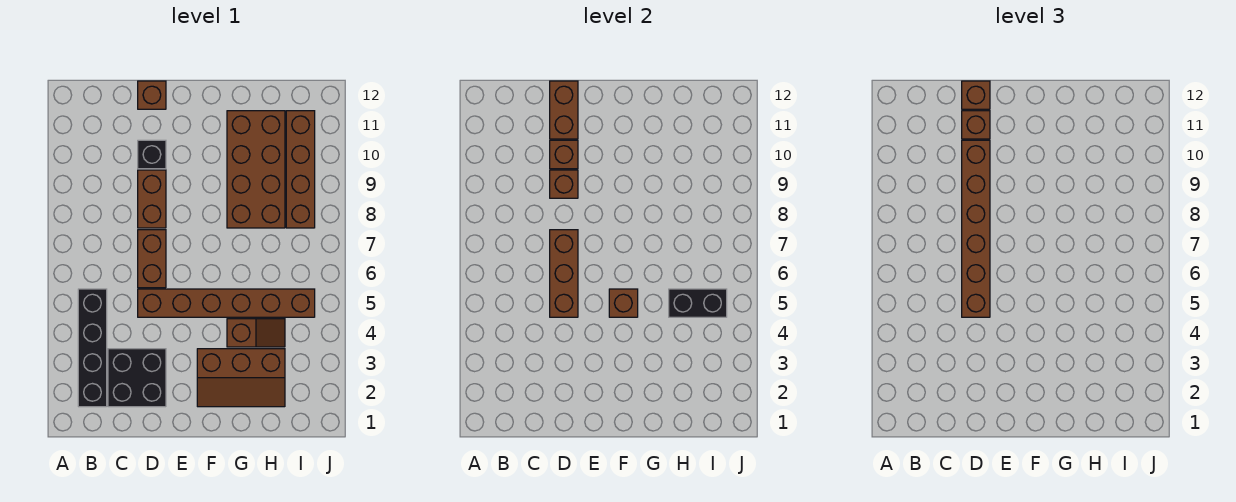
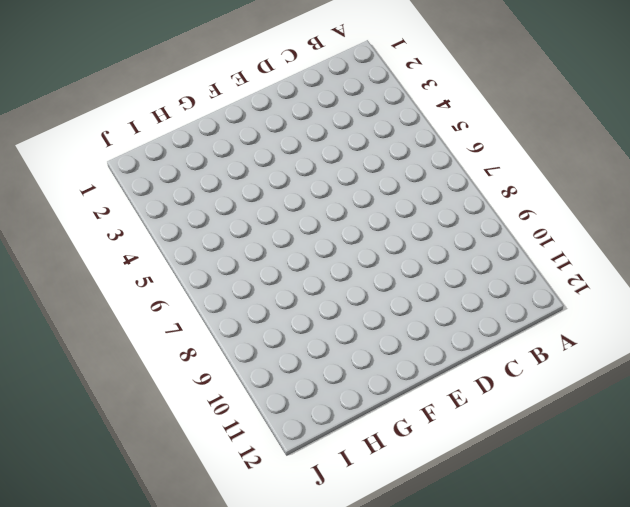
none -> black brick B2:B5 level 1
none -> black brick C2:D3 level 1
none -> brown brick D5:I5 level 1

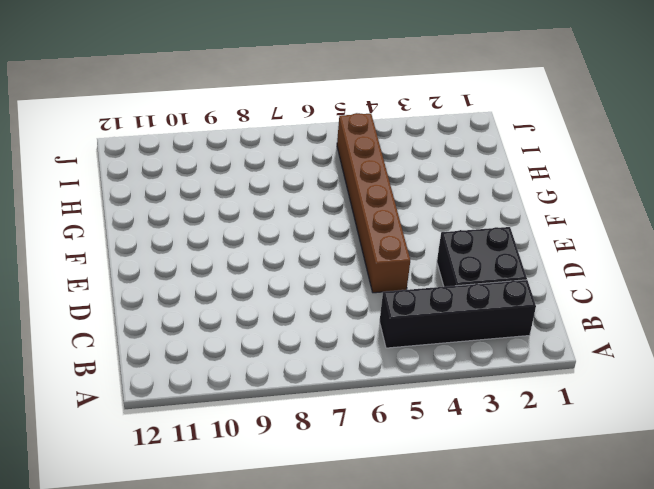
none -> brown brick D6:D7 level 1
none -> brown brick D8:D9 level 1
none -> black brick D10 level 1

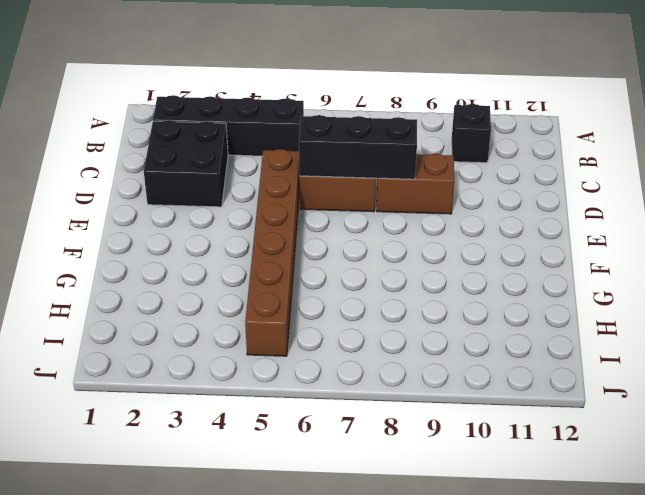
black brick B10 level 1 -> black brick D10 level 1
black brick D6:D8 level 2 -> brown brick D5:D7 level 2
none -> brown brick D12 level 1
none -> brown slope F2:H3 level 1 top 3
none -> brown slope G4:H4 level 1 top G

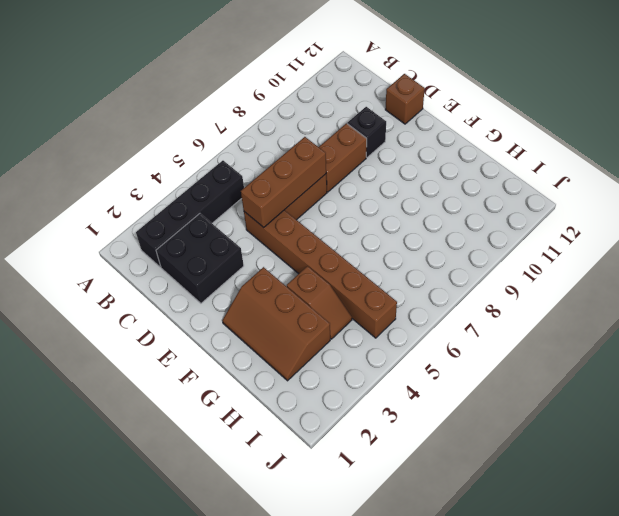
none -> brown brick G8:H11 level 1
none -> brown brick I8:I11 level 1
none -> brown brick D9 level 2

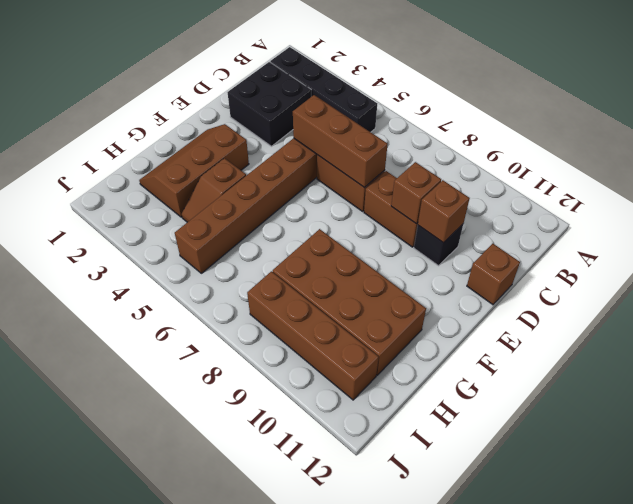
none -> brown brick D11:D12 level 2
none -> brown brick F5 level 2
none -> black brick H5:I5 level 2

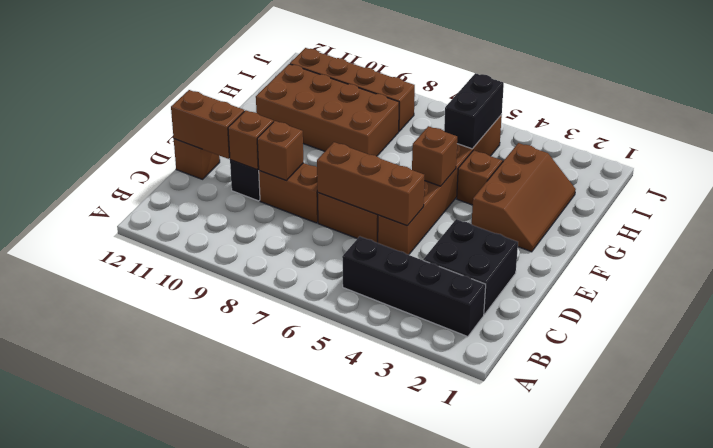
none -> brown brick D5:D10 level 3
none -> brown brick D11 level 3
none -> brown brick D12 level 3

